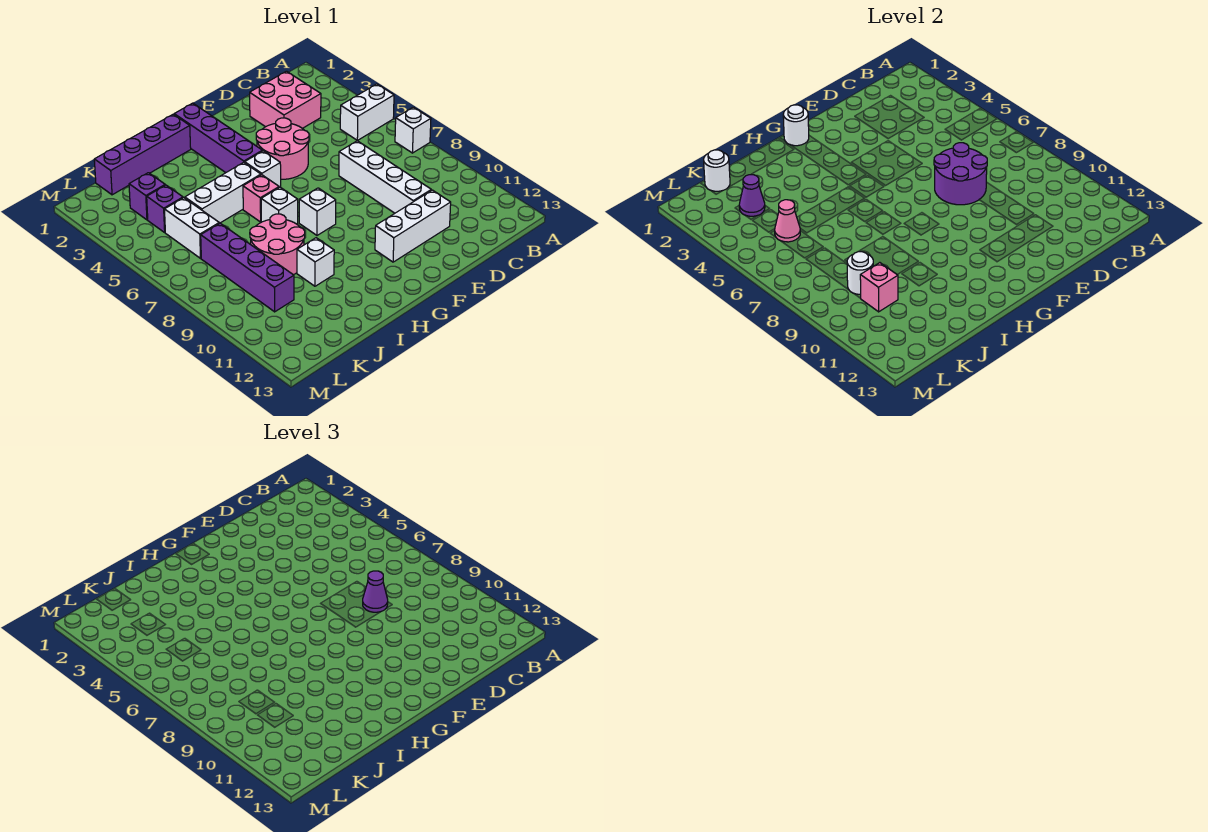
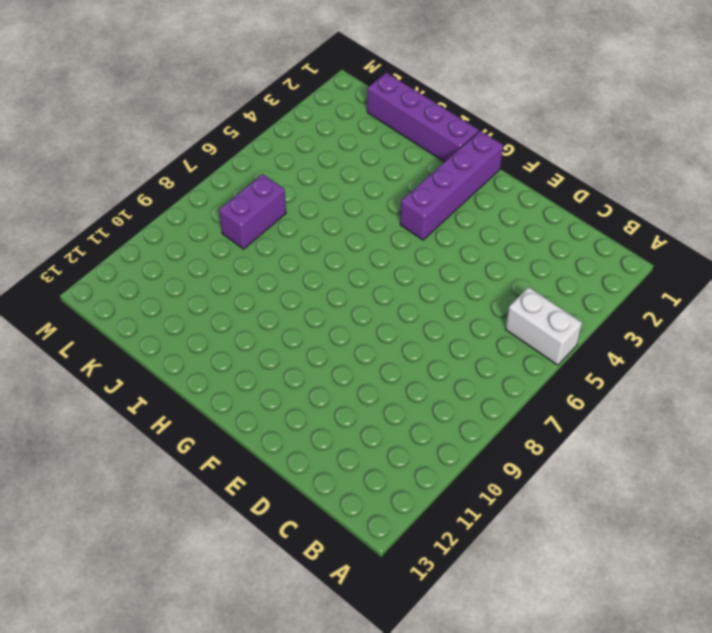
purple brick K7:K8 level 1 -> purple brick K7:K10 level 1
none -> white brick A7 level 1
none -> pink brick C2:D3 level 1
none -> white brick D7:D10 level 1

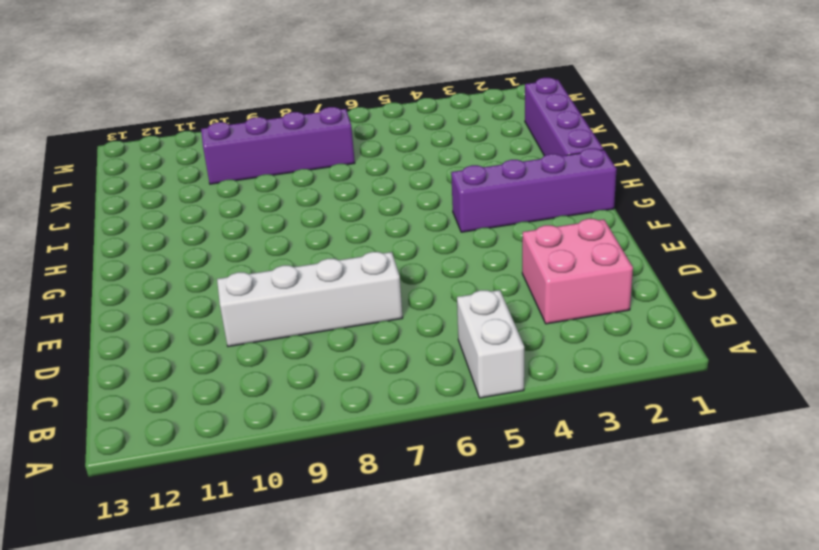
none -> white brick A7 level 1
none -> white brick D11:F11 level 1
none -> pink round brick E4:F5 level 1

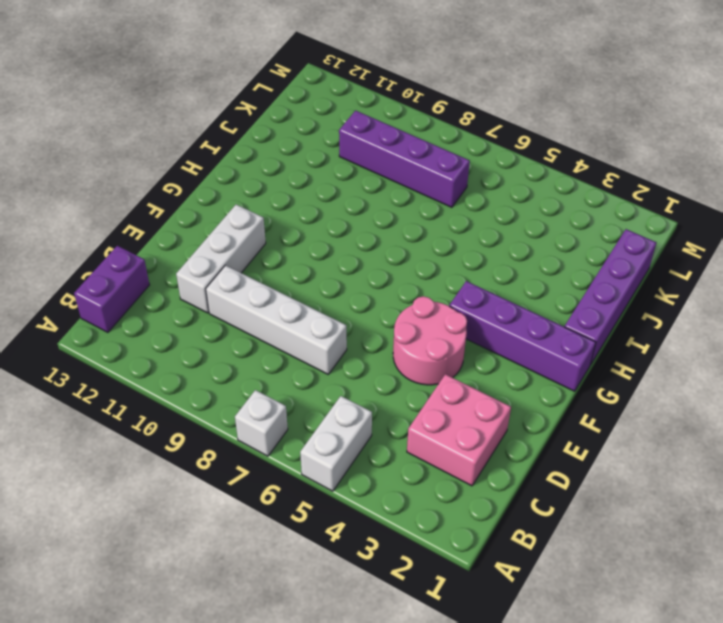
purple brick B13:C13 level 1 -> none
none -> white brick G5 level 1
none -> white brick G8 level 1
none -> white brick H5:J5 level 1

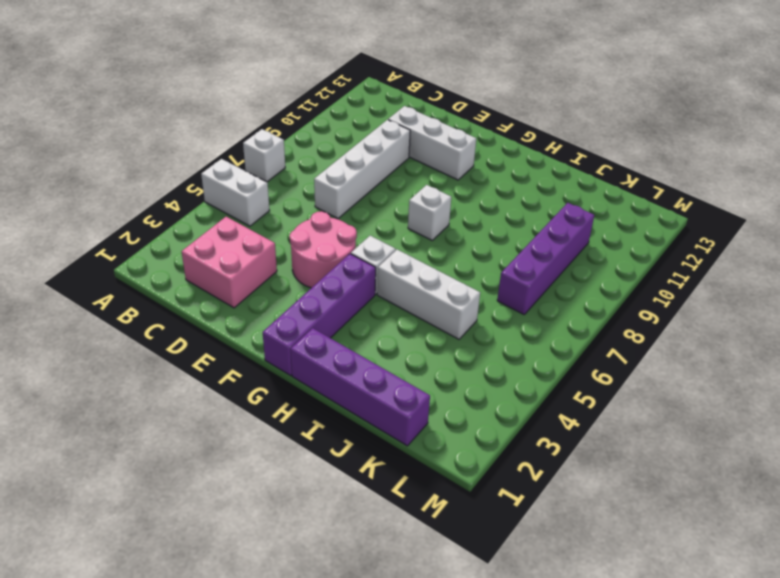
none -> pink brick H6 level 1
none -> white brick H7 level 1
none -> pink round brick I8:J9 level 1

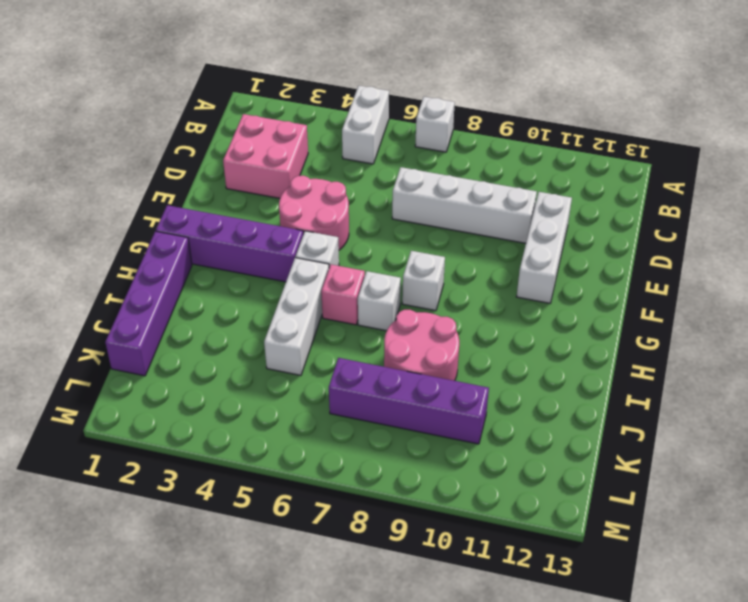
none -> white brick I10 level 1
none -> purple brick K3 level 1
none -> purple brick K4 level 1

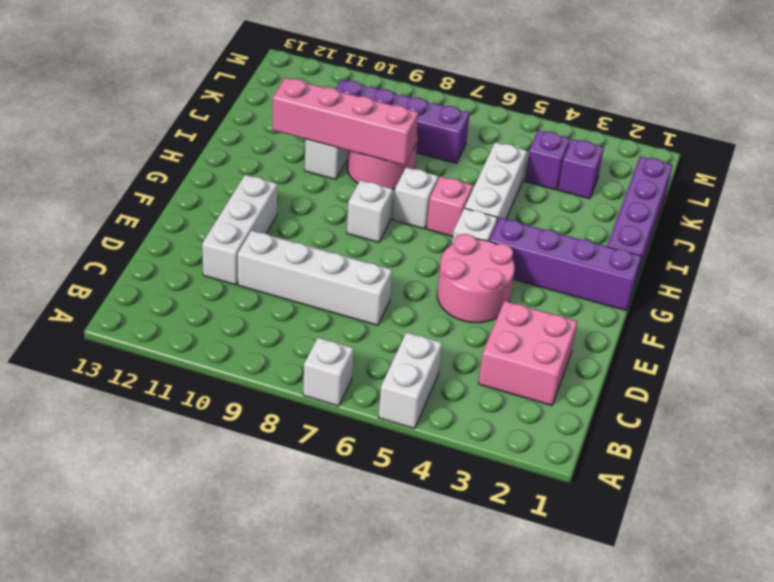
pink brick I8:I11 level 2 -> none
none -> white brick K5:K6 level 1
none -> purple round brick D7:E8 level 2
none -> white round brick G1 level 2

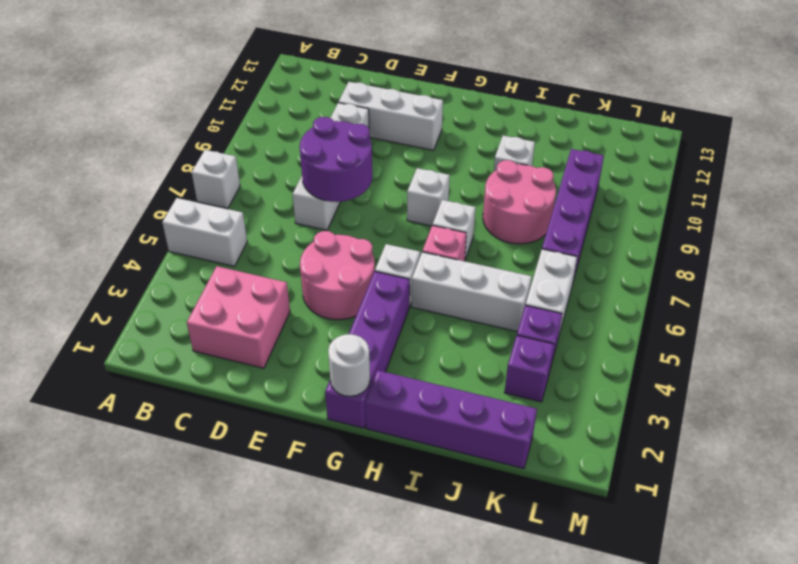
none -> white round brick K1 level 2
none -> purple cone K3 level 2
none -> pink cone K5 level 2

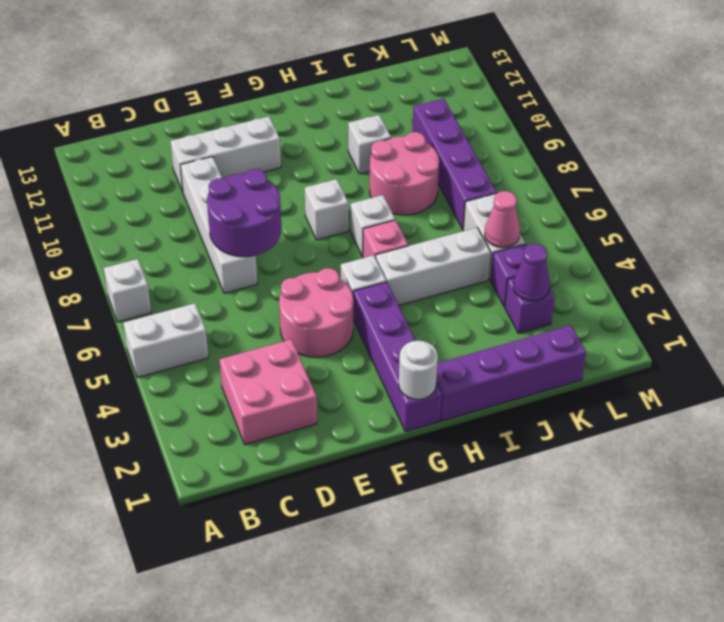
none -> white round brick K1 level 2
none -> white round brick K9 level 2
none -> pink brick K10 level 2

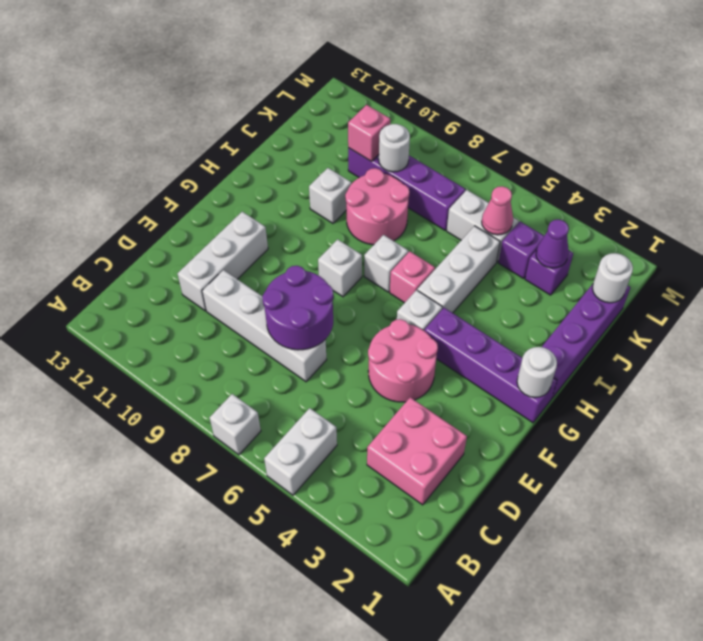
none -> purple cone D8 level 3

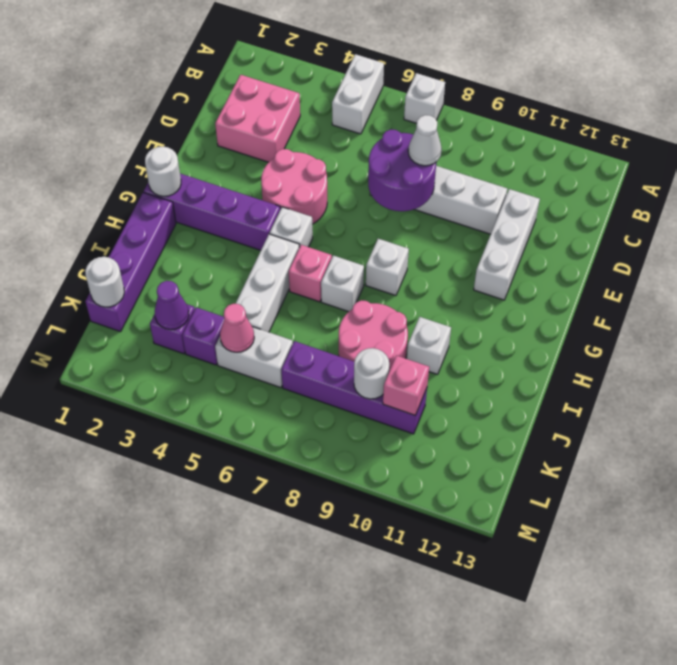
white cone D8 level 3 -> purple cone D8 level 3

